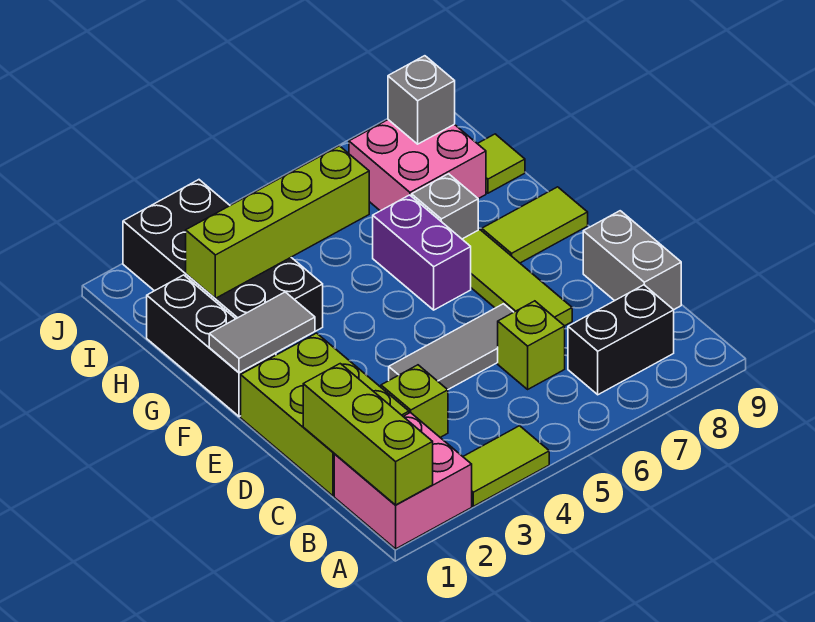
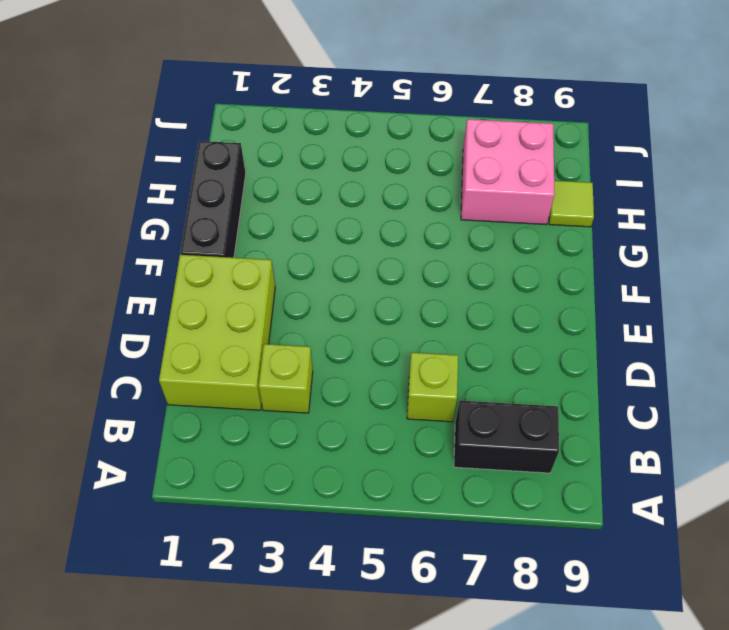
none -> pink brick A1:B2 level 1
none -> lime tile A3:A4 level 1
none -> grey brick C9:D9 level 1

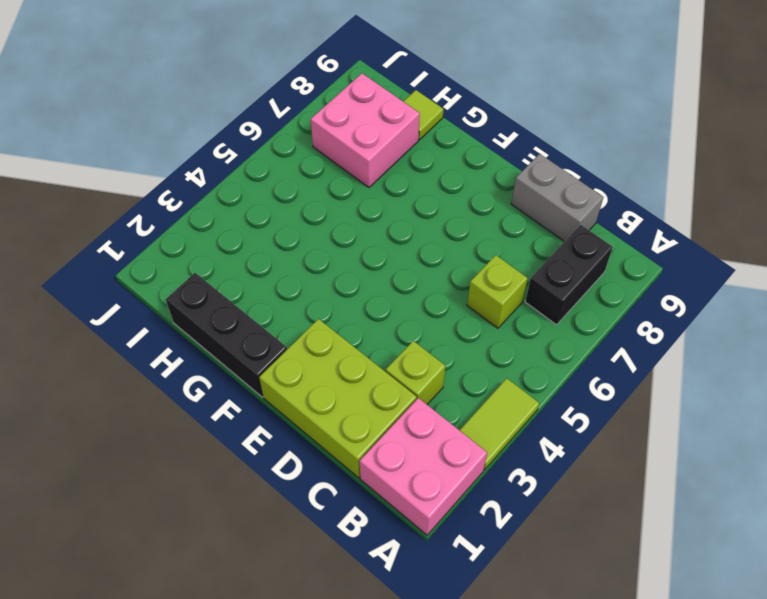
none -> grey tile D4:D6 level 1
none -> lime tile D7:F7 level 1
none -> purple brick F6:G6 level 1

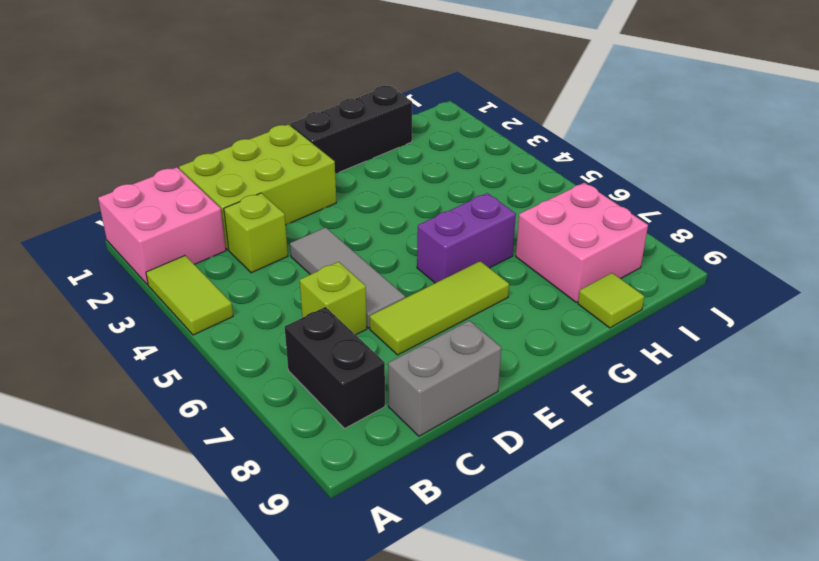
none -> lime tile F8:F9 level 1
none -> black brick G2:J3 level 1
none -> grey brick G7 level 1

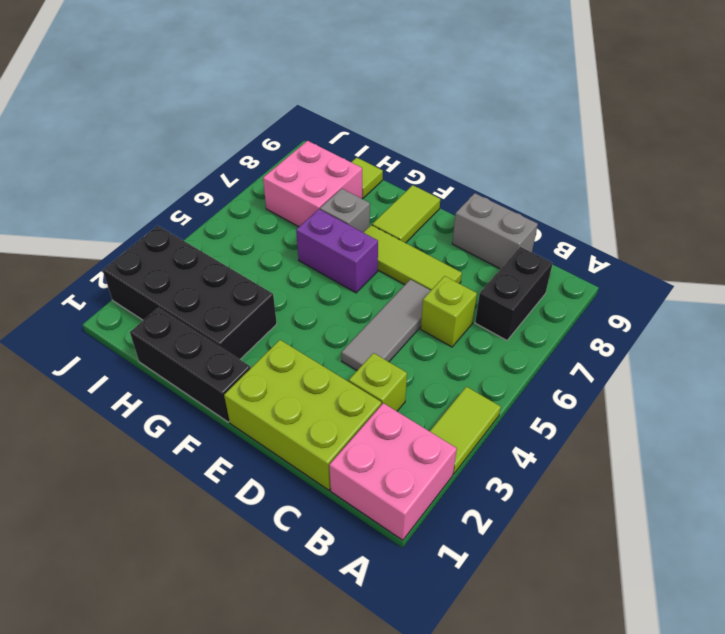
none -> lime brick A1:C1 level 2
none -> grey tile F1:F2 level 2
none -> lime brick H2:H5 level 2

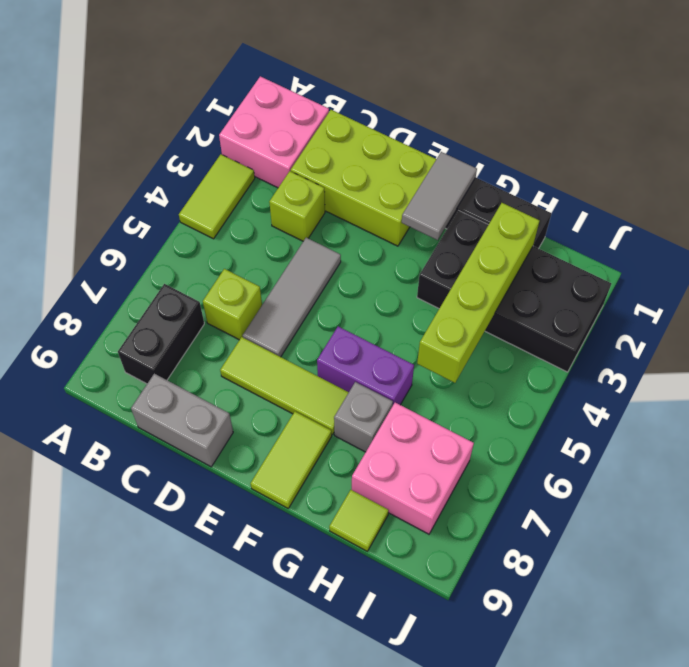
none -> lime brick A1:C1 level 2
none -> grey brick I8 level 2

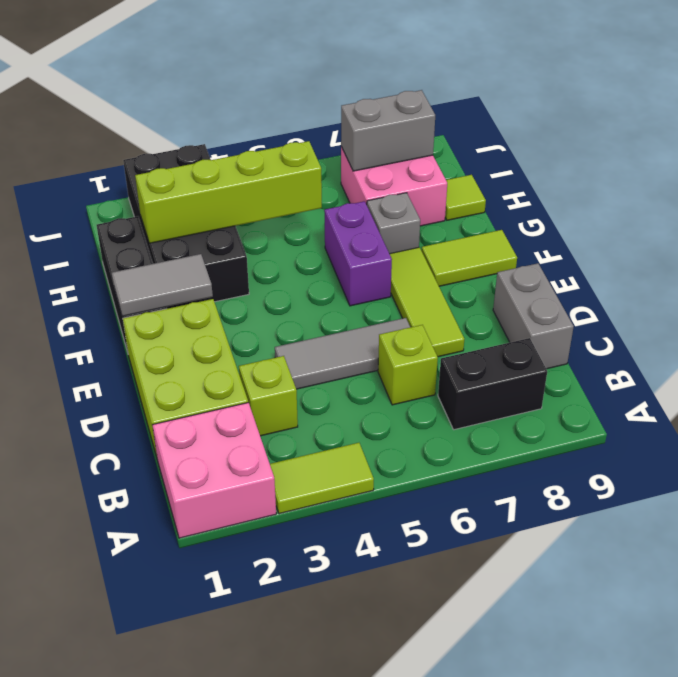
grey brick I7:I8 level 2 -> grey brick I8 level 2
none -> lime brick A1:C1 level 2

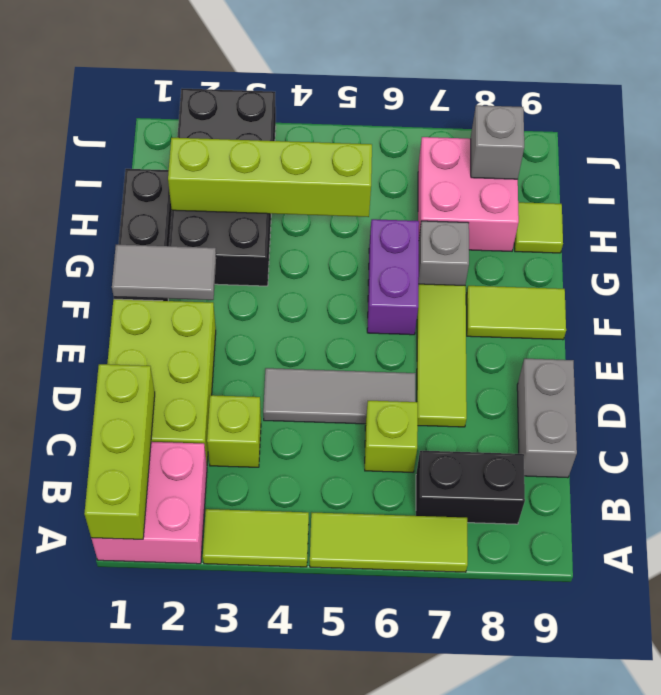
lime tile A5:A7 level 1 -> none

